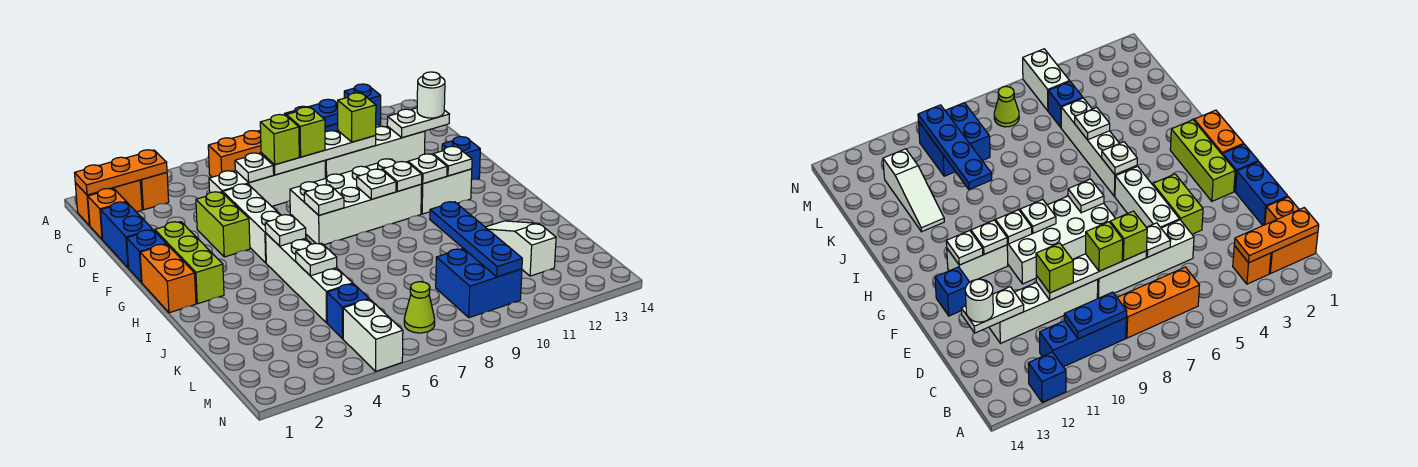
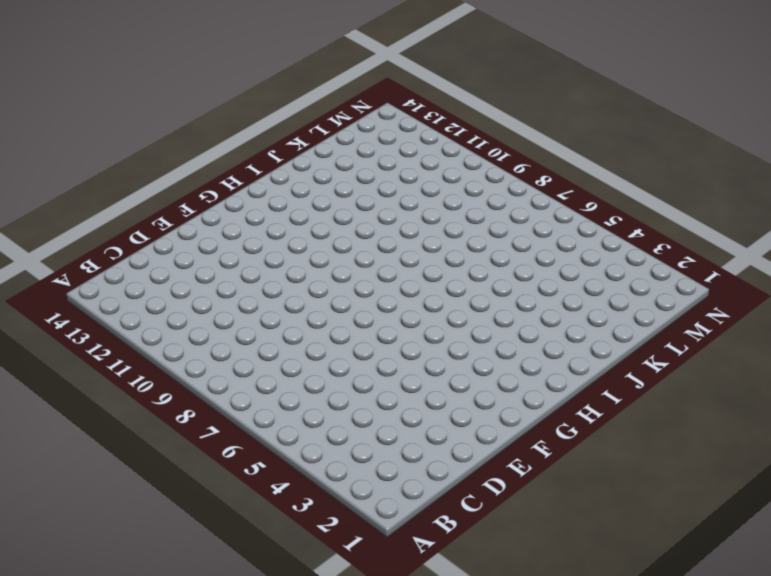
none -> blue brick A12 level 1
none -> orange brick B1:B2 level 1
none -> orange brick B3 level 1
none -> orange brick B6:B8 level 1

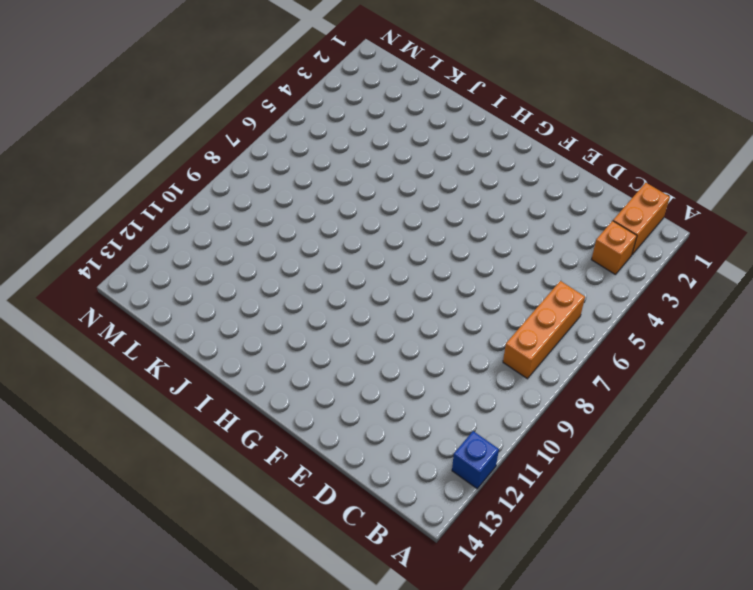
none -> blue brick B9:B11 level 1
none -> orange brick C1 level 1
none -> blue brick D1:E1 level 1
none -> white brick D5:D8 level 1

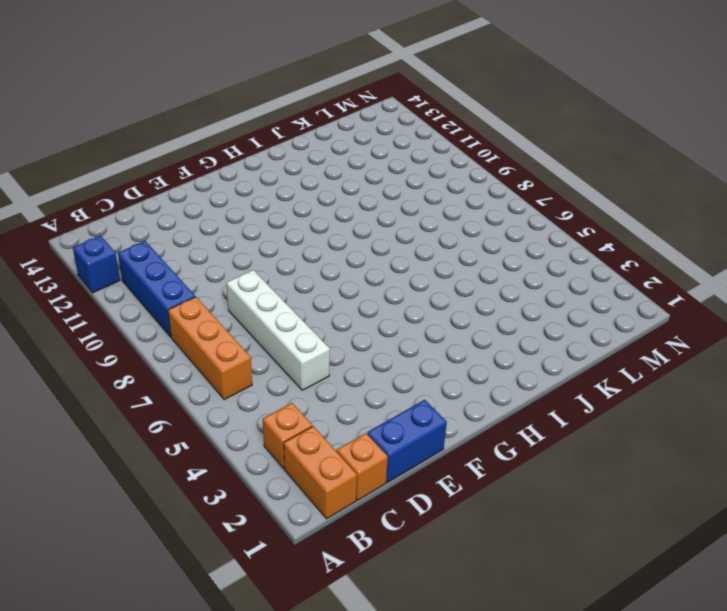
none -> white brick D9:D12 level 1
none -> lime brick E4:F4 level 1
none -> white brick E5:G5 level 1
none -> blue brick F1 level 1

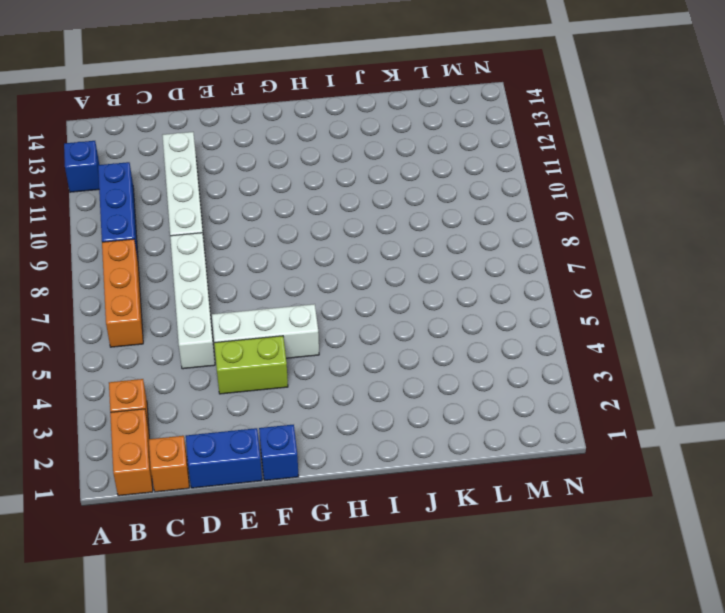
none -> lime brick F2:H2 level 1
none -> white brick F7:G10 level 1
none -> blue brick F13 level 1
none -> orange brick G1:H1 level 1

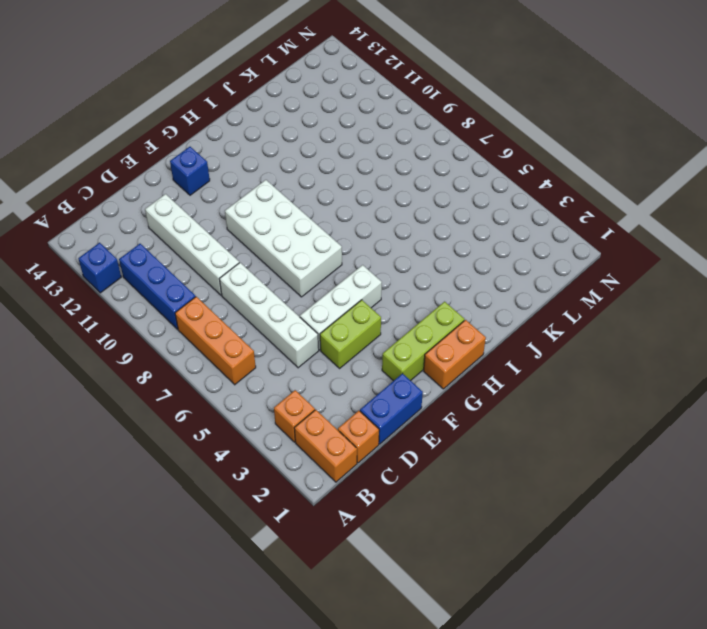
none -> blue brick F1 level 1
none -> white brick G11:G12 level 1
none -> white brick H5:K5 level 1
none -> white slope J12:L12 level 1 top L

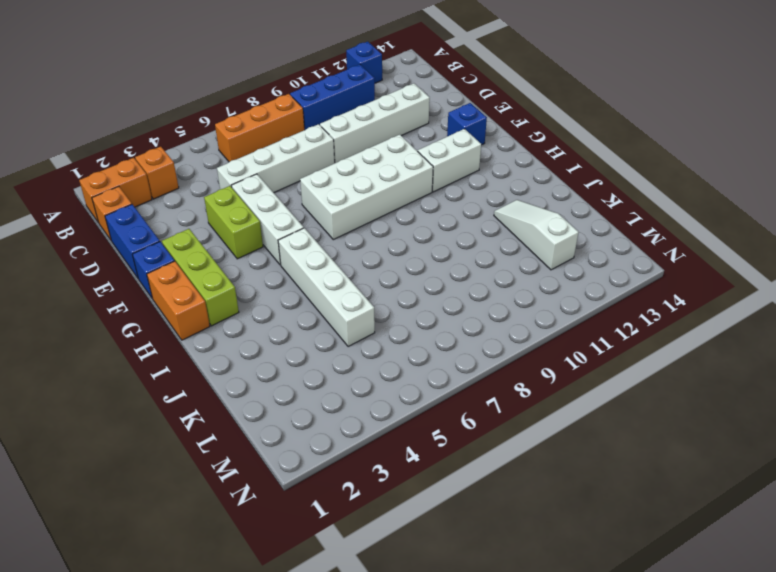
none -> blue brick L5 level 1
none -> blue brick L9:M10 level 1
none -> white brick M5:N5 level 1
none -> lime cone M7 level 1

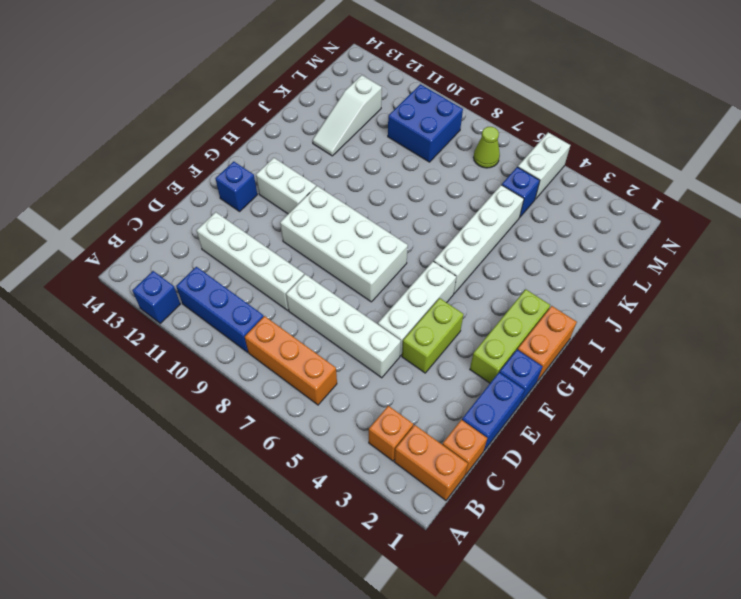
none -> orange plate B1:B3 level 2
none -> blue plate B9:B10 level 2
none -> white plate D6 level 2
none -> white plate D7:D10 level 2

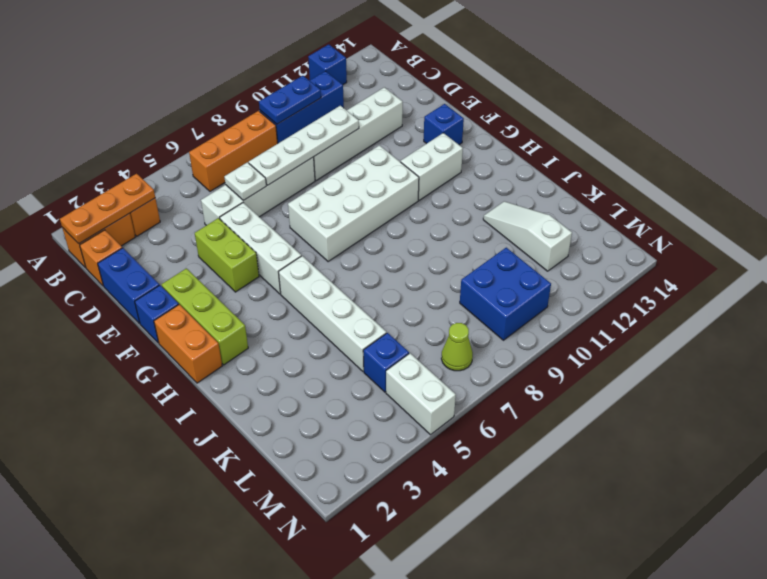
none -> white plate D12:D13 level 2
none -> white plate G7 level 2
none -> white plate G9 level 2
none -> white plate G10 level 2

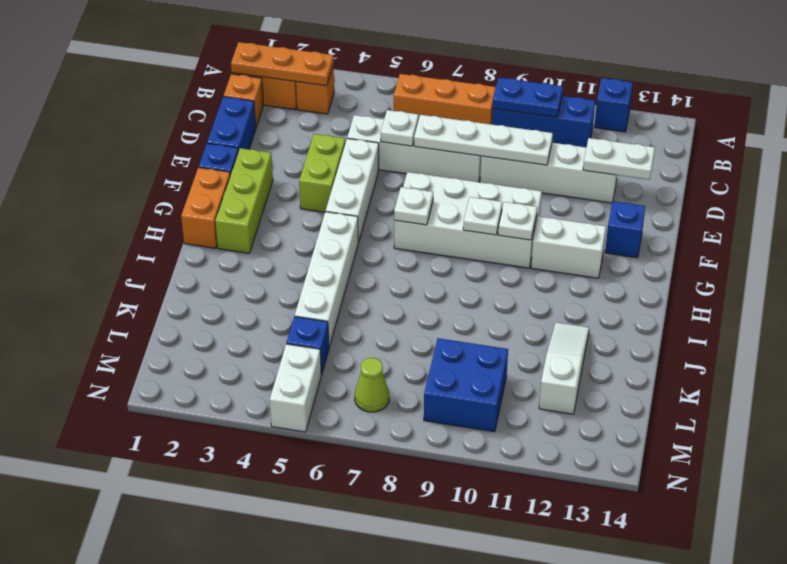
none -> white plate G11 level 2
none -> white plate G12 level 2
none -> white plate H5 level 2
none -> white plate J5 level 2

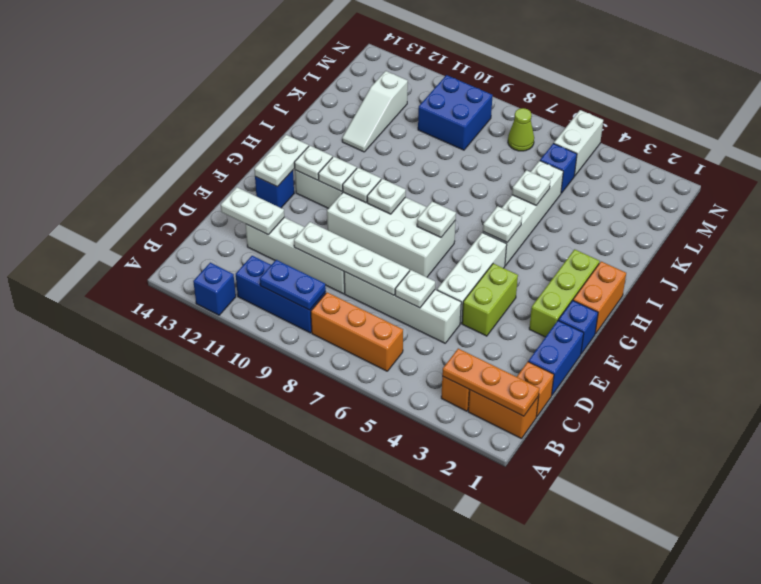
white plate F13:G13 level 2 -> none
none -> blue plate J10:M10 level 2
none -> lime brick D7 level 3
none -> lime brick D8 level 3
none -> lime brick D10 level 3

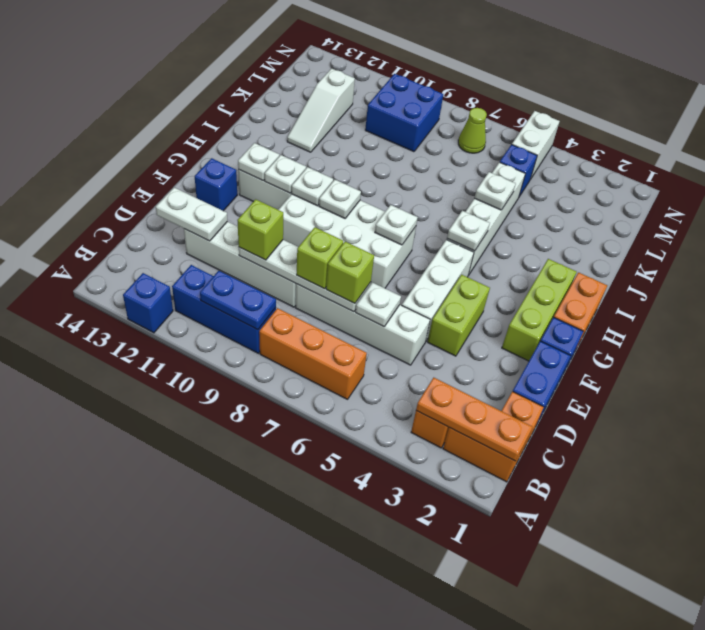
none -> blue plate J10:M10 level 2
none -> white round brick D13 level 3

